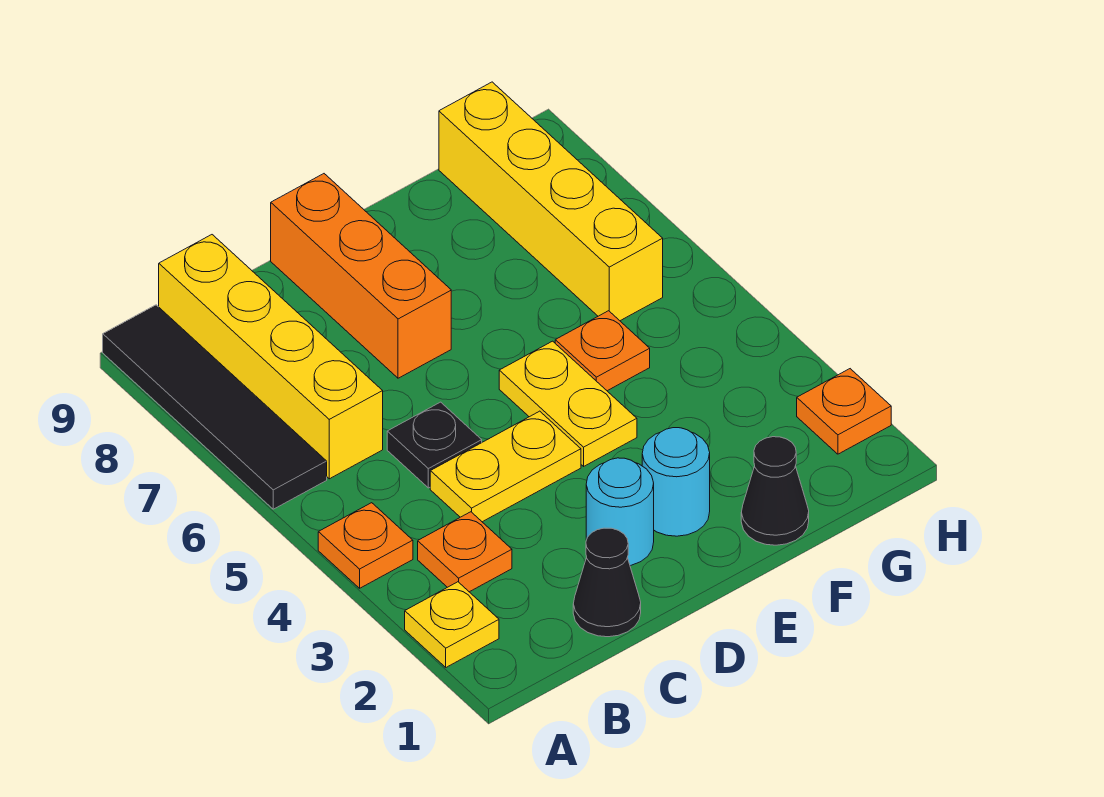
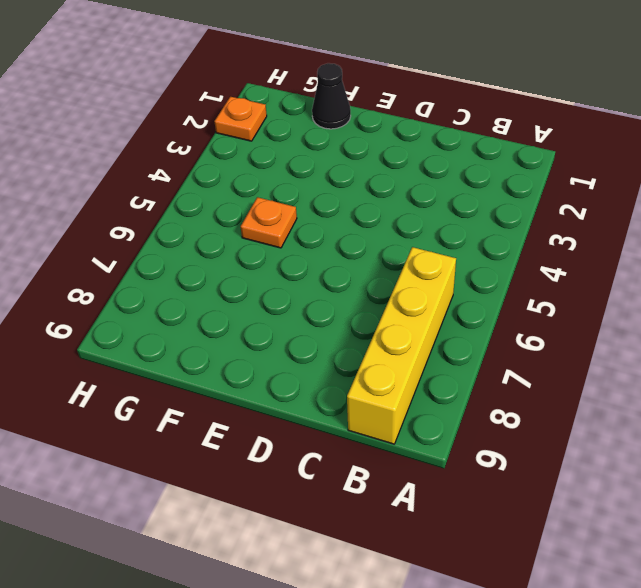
none -> yellow plate A2 level 1
none -> orange plate A4 level 1
none -> black tile A6:A9 level 1

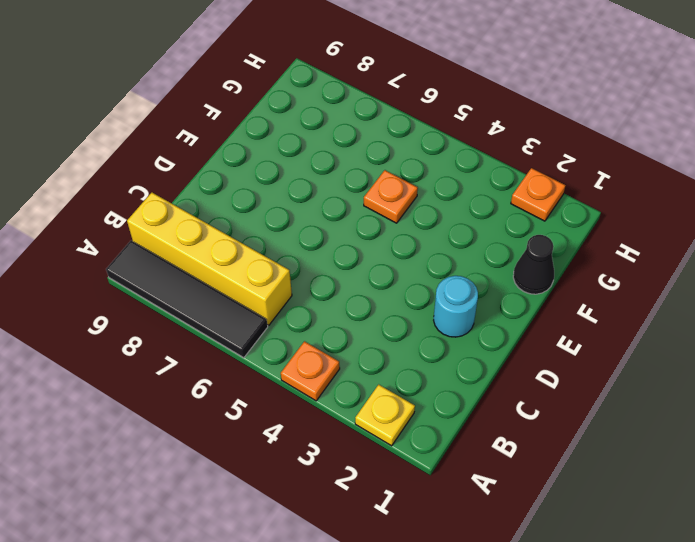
none -> orange plate B3 level 1
none -> black cone C1 level 1
none -> yellow plate C4:D4 level 1

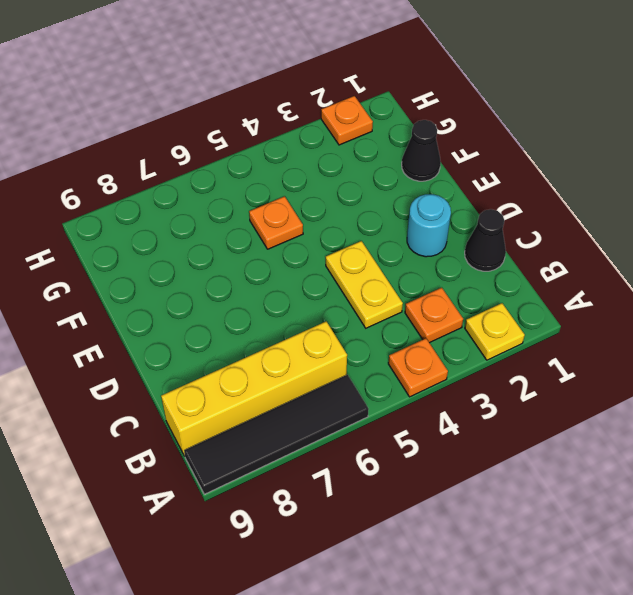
none -> black plate C5 level 1
none -> orange brick D7:D9 level 1
none -> cyan round brick E2 level 1

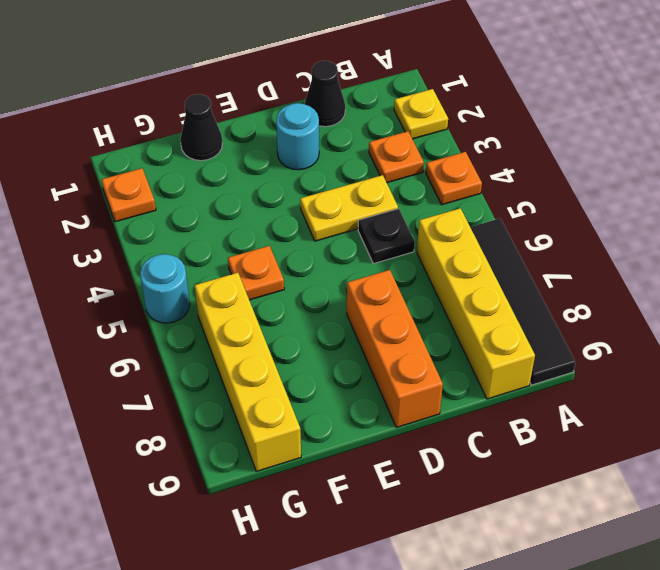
cyan round brick H5 level 1 -> cyan round brick E2 level 1
none -> yellow plate E4:E5 level 1

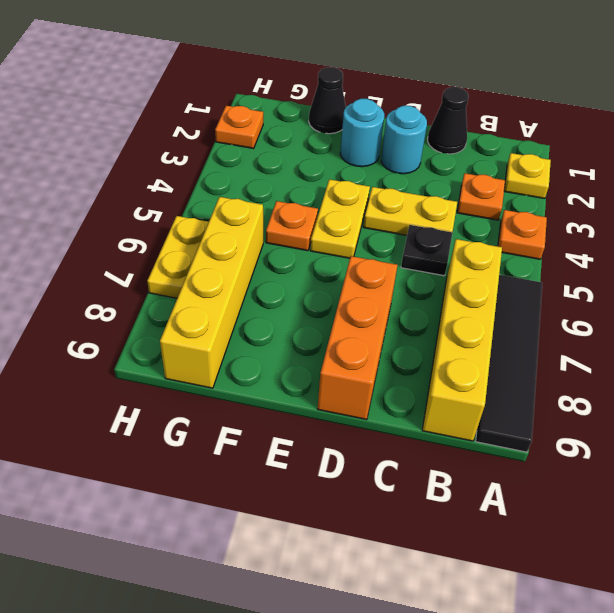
yellow plate H6:H7 level 1 -> none

